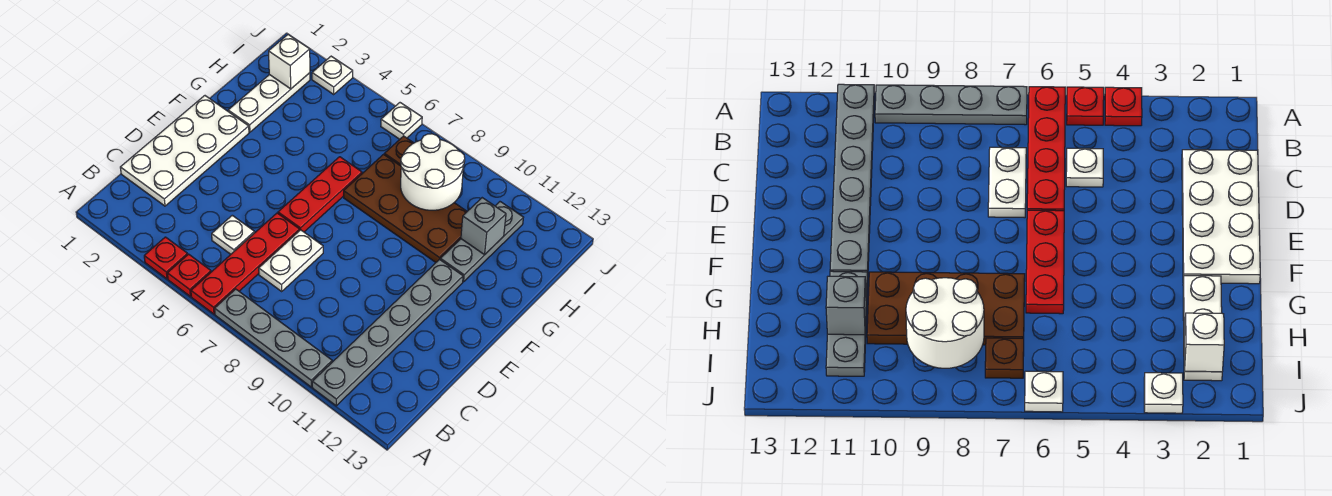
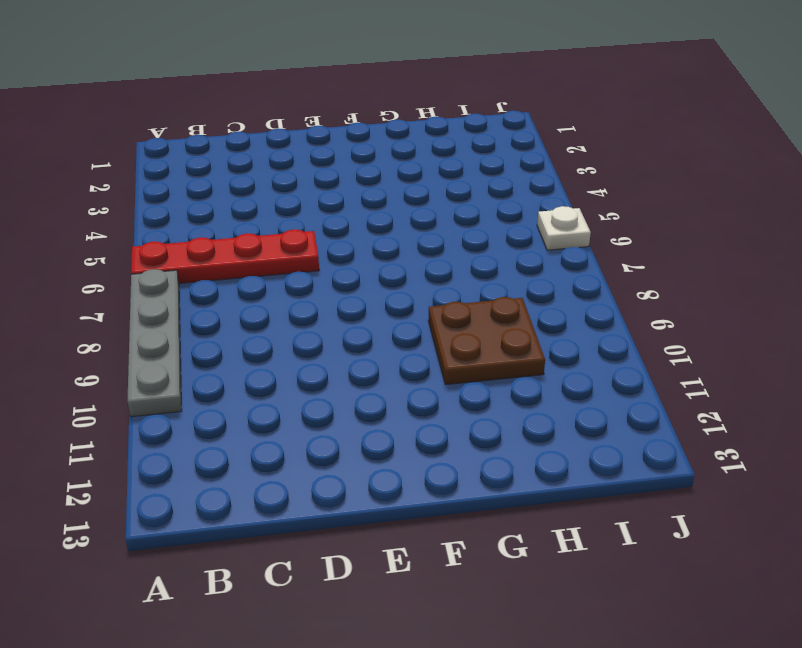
brown plate G9:H10 level 1 -> brown plate G7:H10 level 1
none -> red plate A4 level 1
none -> red plate A5 level 1
none -> grey plate A11:F11 level 1

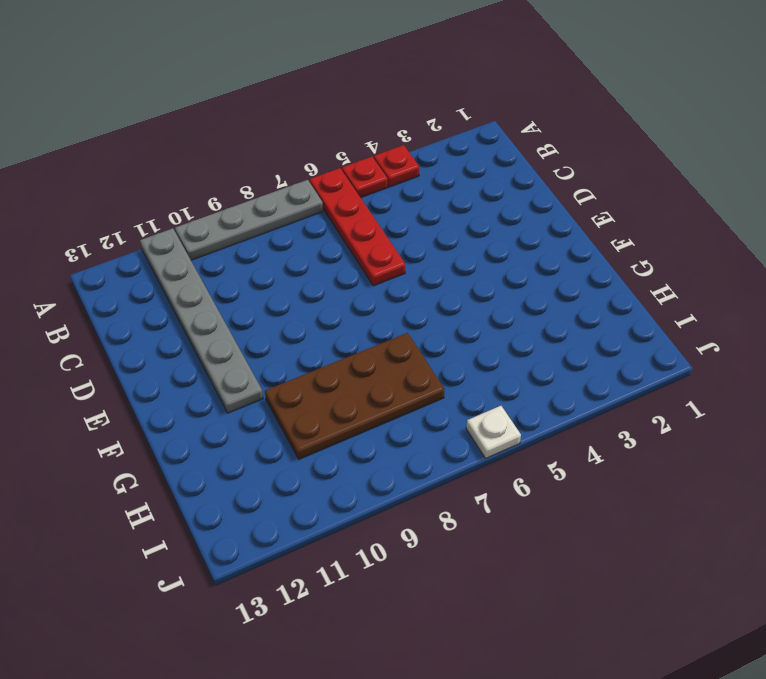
none -> white plate C1:F2 level 1
none -> white plate C5 level 1
none -> white plate C7:D7 level 1

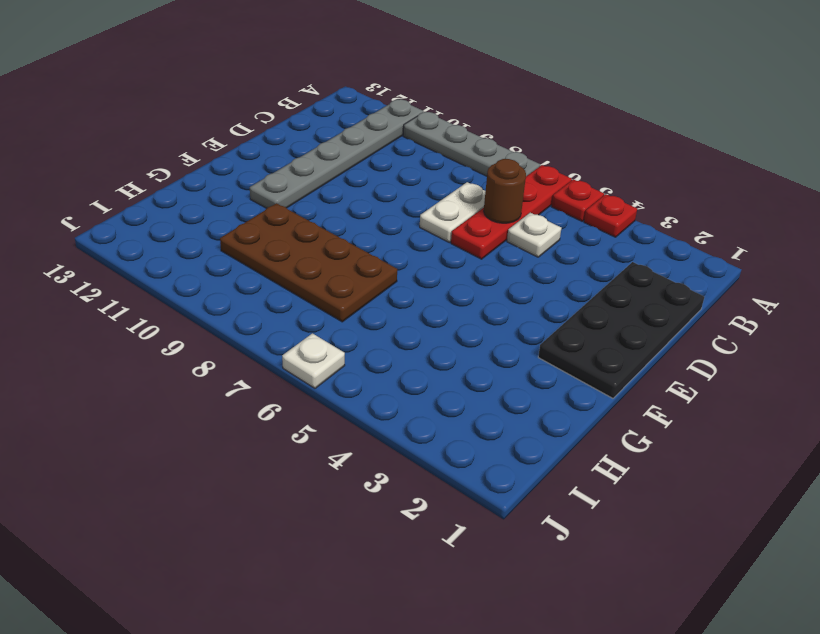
black plate C1:F2 level 1 -> white plate C1:F2 level 1
brown round brick C6 level 2 -> none
none -> red plate E6:G6 level 1
none -> white plate G2:I2 level 1
none -> grey plate G11:I11 level 1

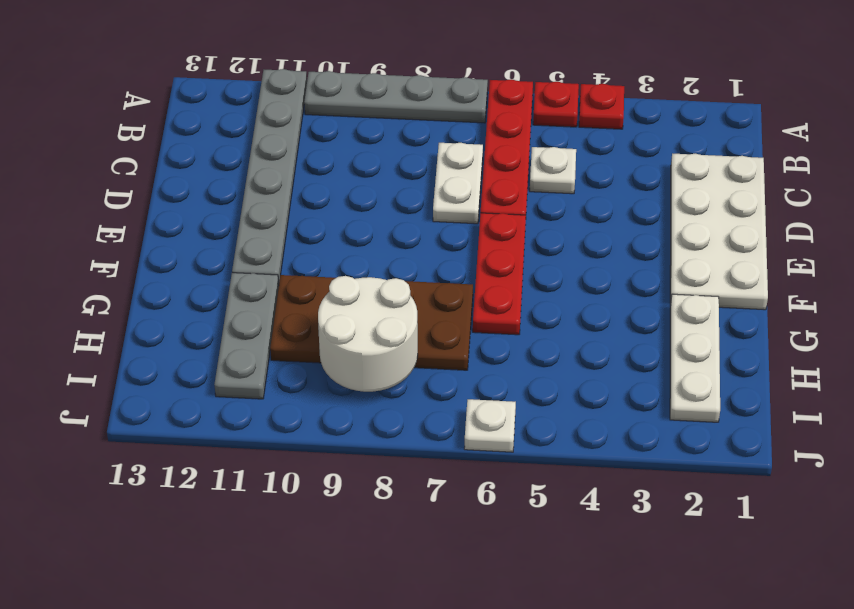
none -> brown plate I7 level 1
none -> white plate J3 level 1
none -> grey brick H11 level 2

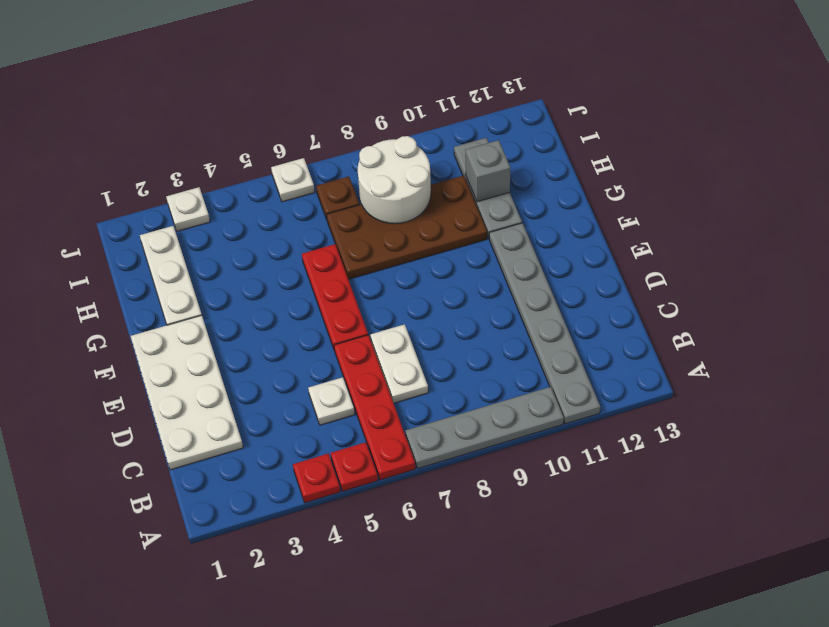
none -> white brick I2 level 2

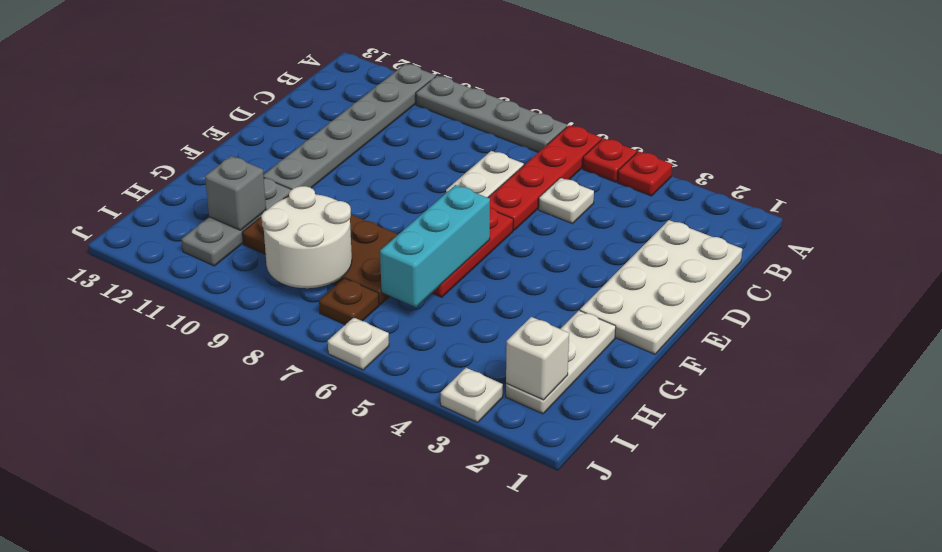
cyan brick F6:H6 level 2 -> none

